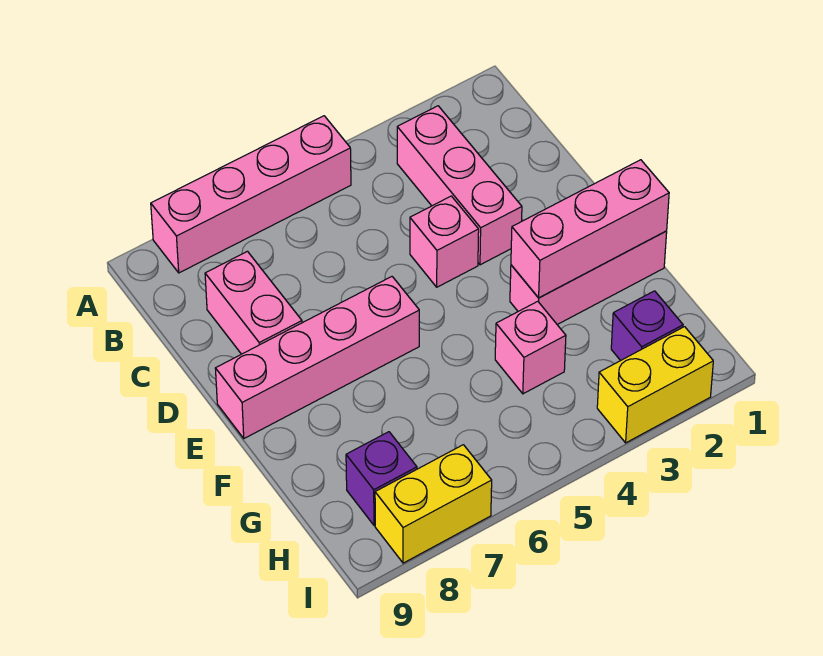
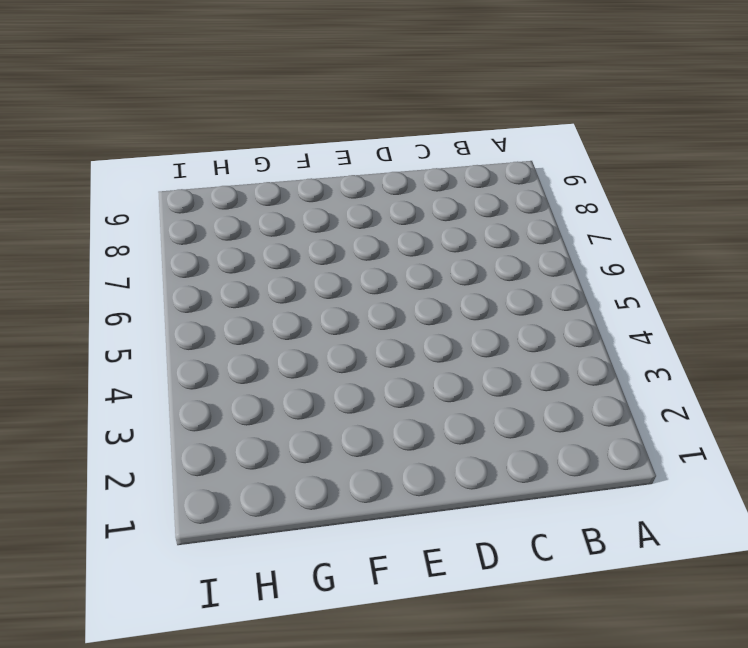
none -> pink brick A5:A8 level 1
none -> pink brick B3:D3 level 1
none -> pink brick C8:D8 level 1

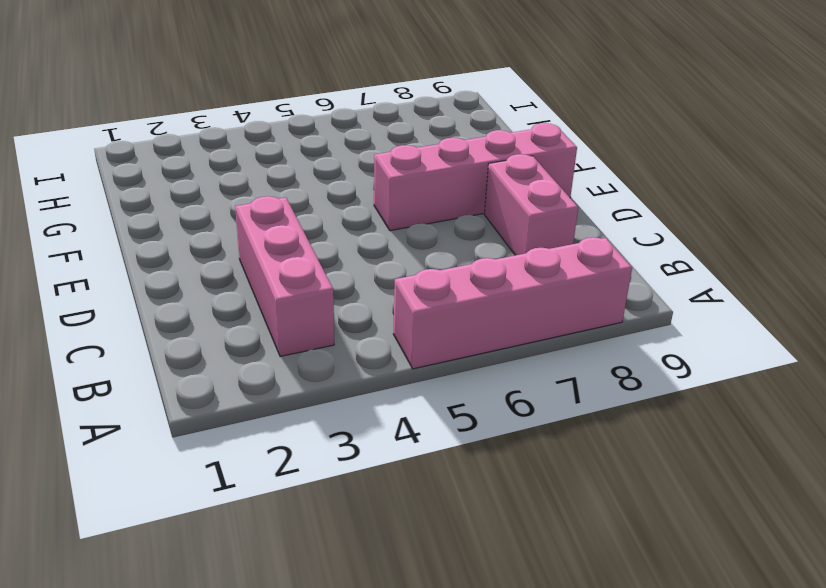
none -> pink brick D4 level 1
none -> pink brick F1:F3 level 1
none -> pink brick G4 level 1

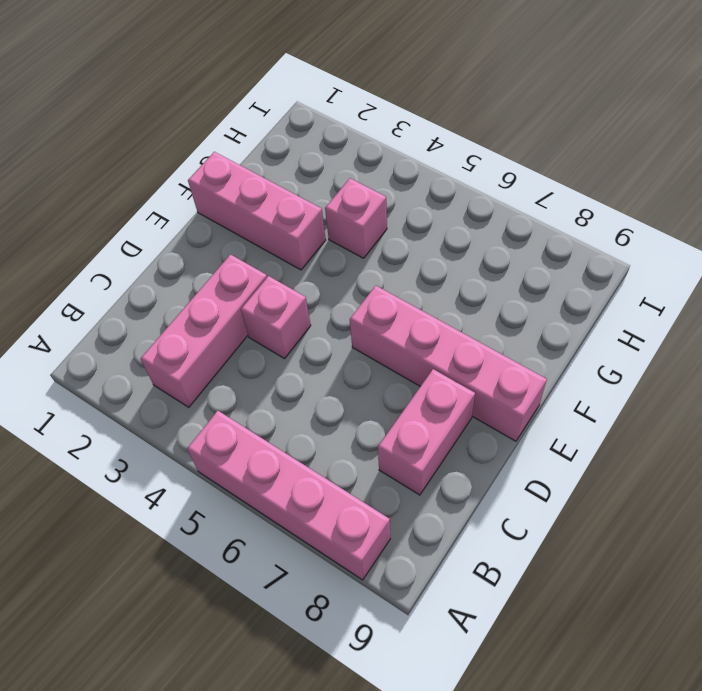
none -> purple brick H2 level 1
none -> purple brick H8 level 1
none -> yellow brick I2:I3 level 1

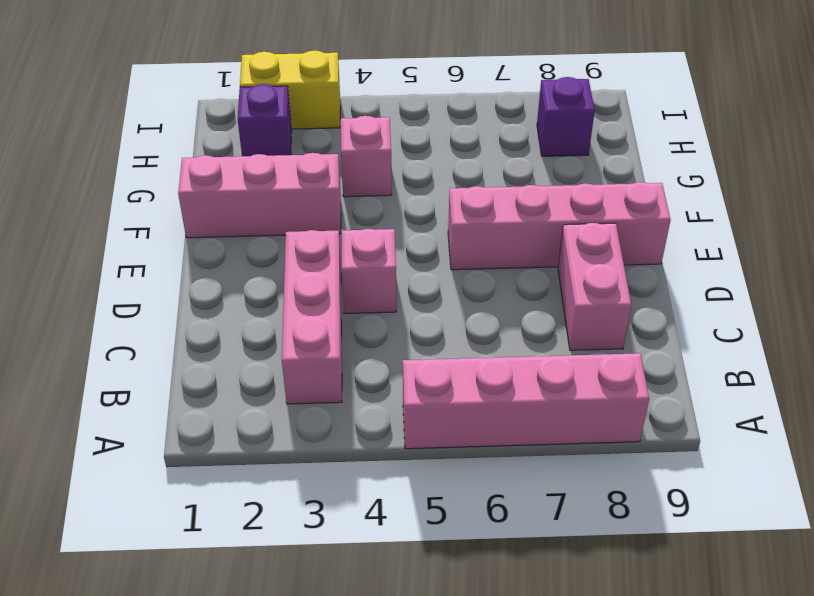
none -> yellow brick I7:I8 level 1
none -> pink brick F1:F3 level 2

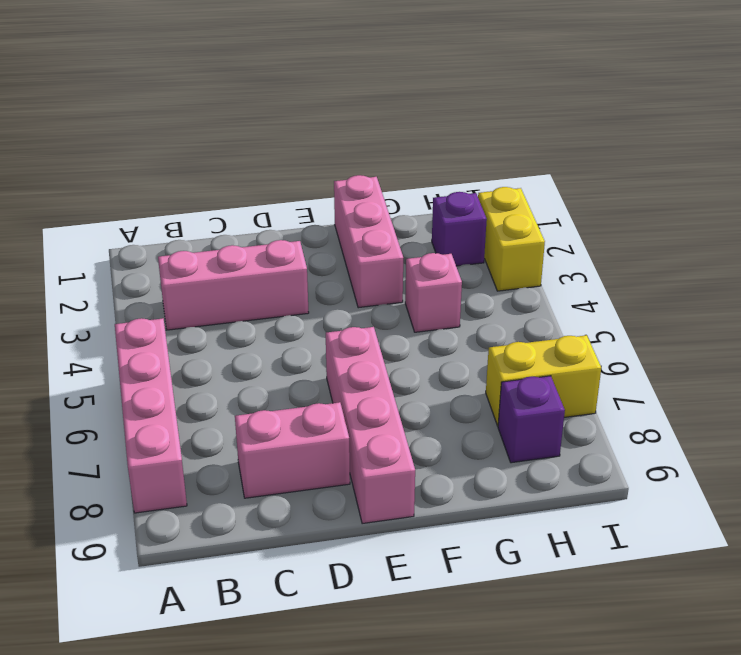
yellow brick H7:I7 level 1 -> yellow brick I7:I8 level 1
none -> pink brick D4 level 1
none -> pink brick F1:F3 level 2

